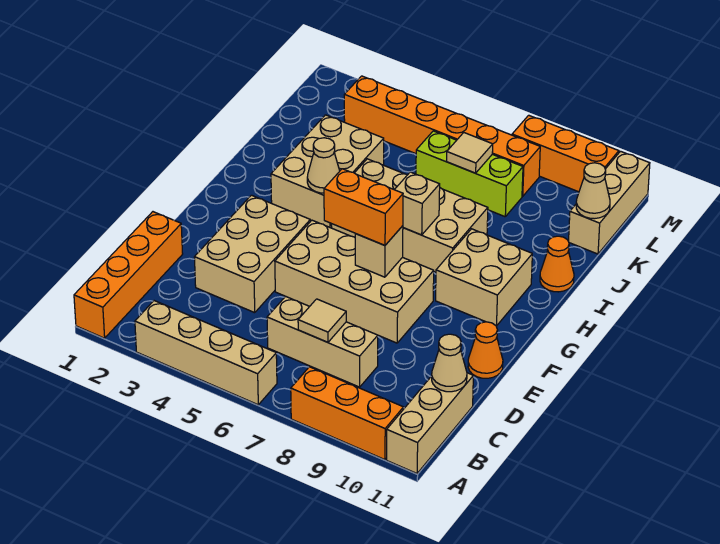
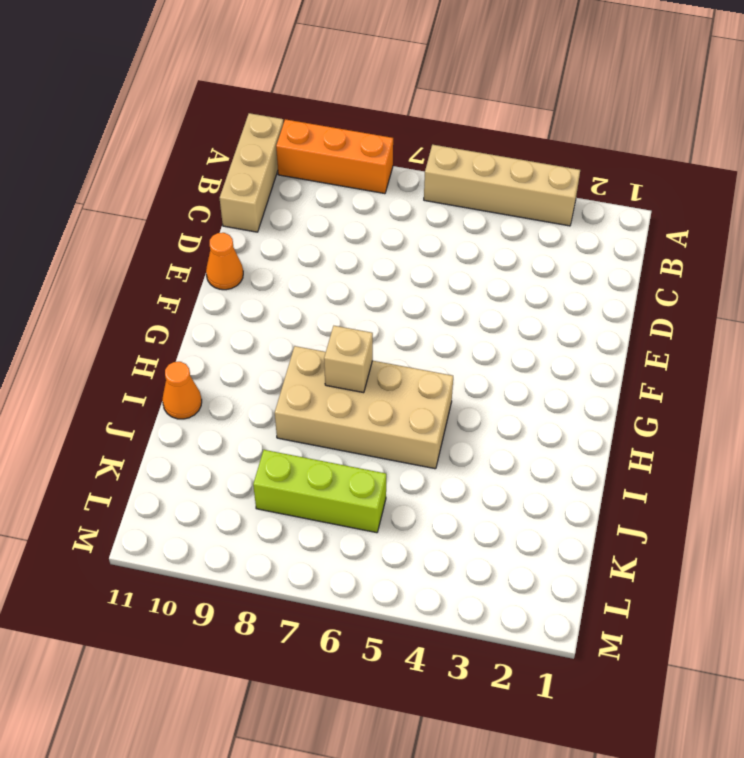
none -> orange brick A1:D1 level 1
none -> tan brick C6:C8 level 1
none -> tan brick D3:F4 level 1

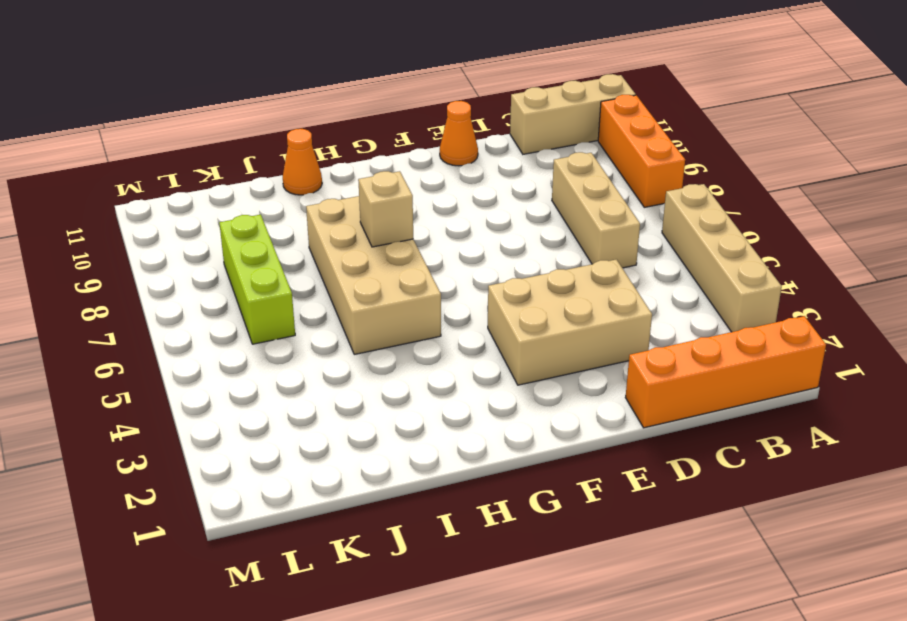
none -> tan brick E5:F8 level 1
none -> tan brick G9:H10 level 1
none -> tan brick H3:J4 level 1

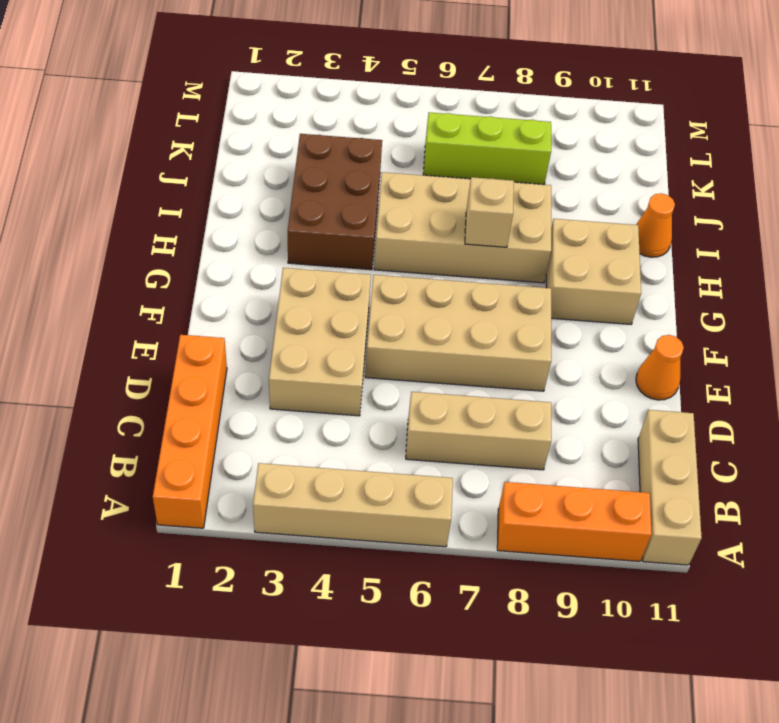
brown brick H3:J4 level 1 -> tan brick H3:J4 level 1
none -> tan brick K11:M11 level 1
none -> orange brick L3:L8 level 1
none -> orange brick M8:M10 level 1

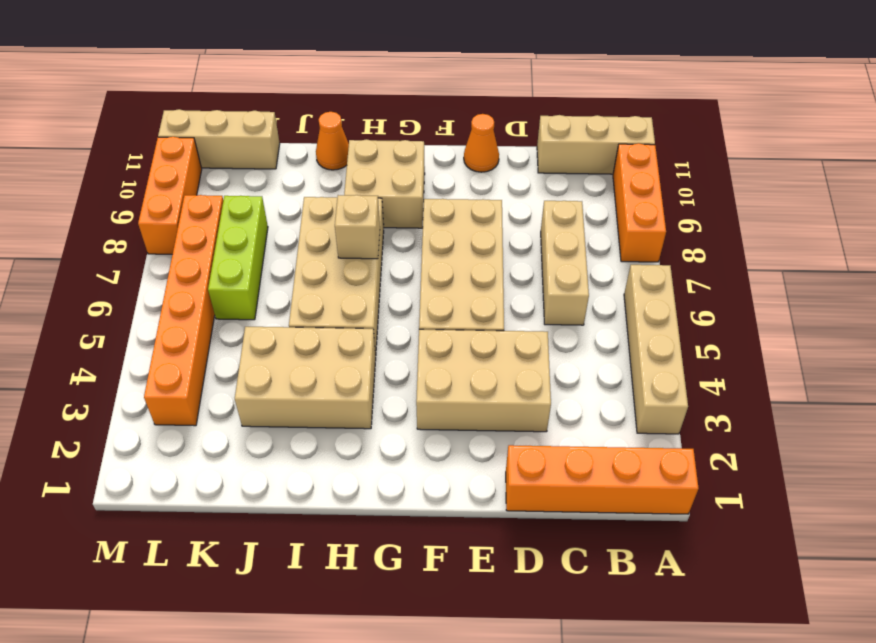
none -> tan tile C7 level 2
none -> tan cone C11 level 2
none -> tan brick F7 level 2

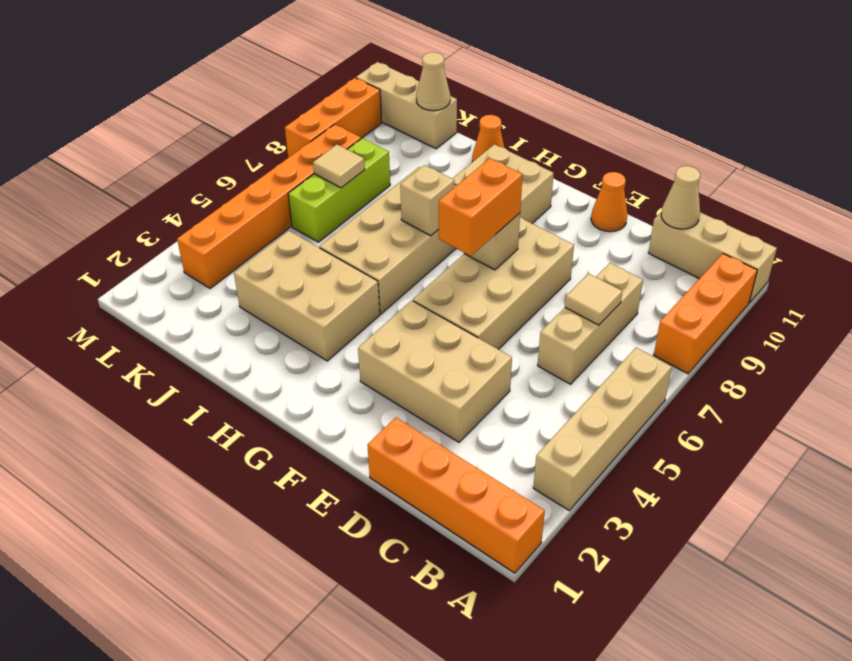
none -> tan cone H4 level 2

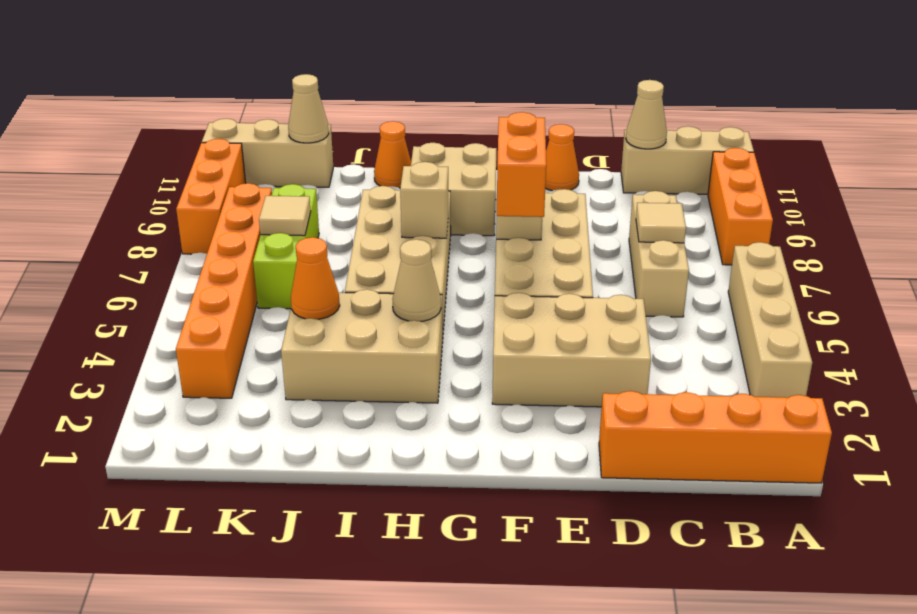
orange cone J4 level 2 -> none

